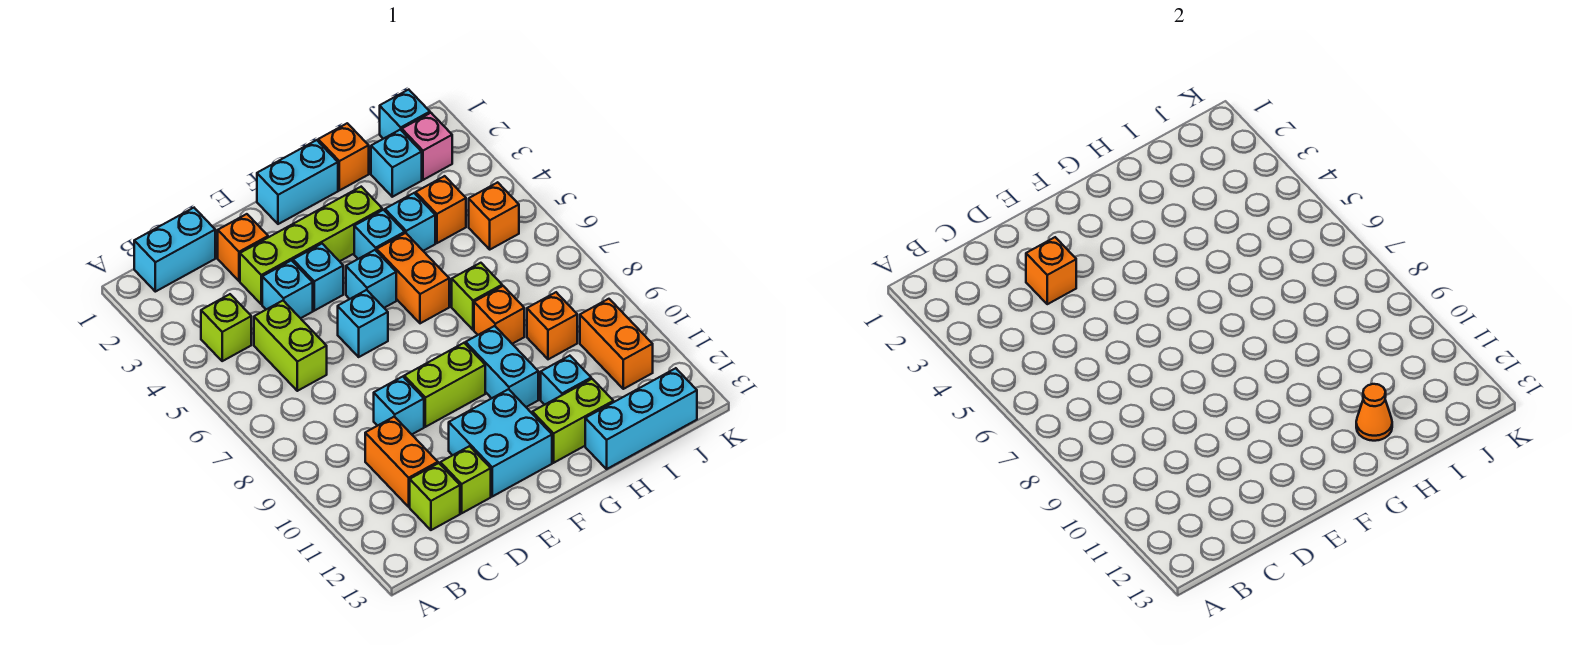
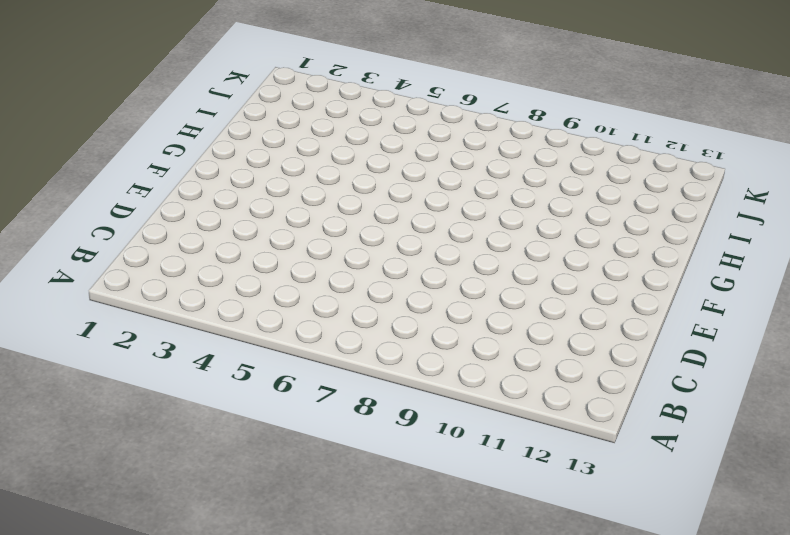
none -> cyan brick B1:C1 level 1
none -> lime brick B4 level 1
none -> lime brick C5:C6 level 1
none -> orange brick C10:C11 level 1

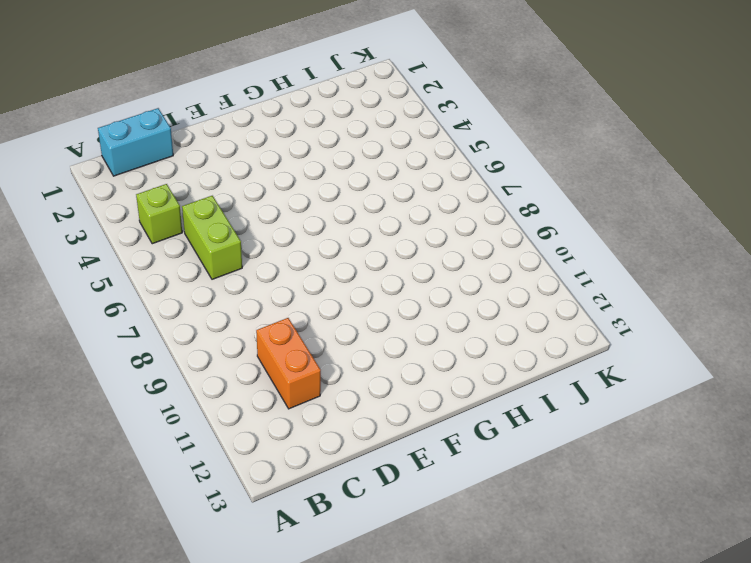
none -> lime brick C12 level 1
none -> orange brick D2 level 1
none -> lime brick D3:G3 level 1
none -> cyan brick D4 level 1

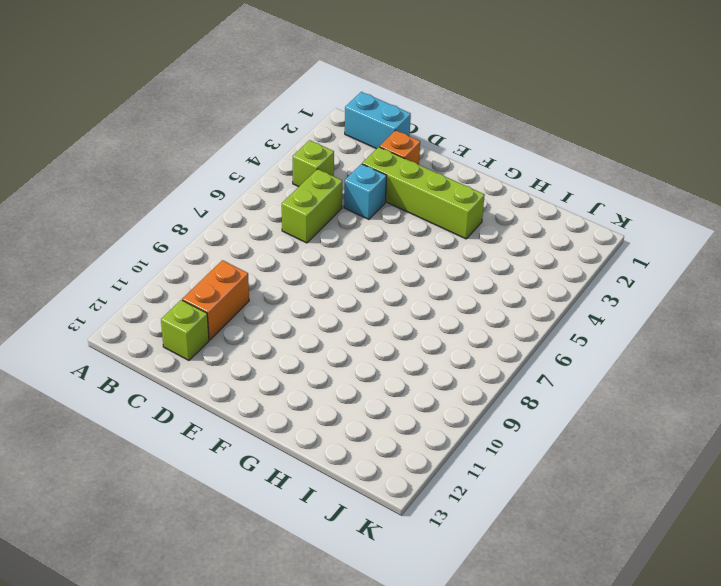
none -> cyan brick D9 level 1
none -> lime brick D12 level 1
none -> cyan brick E4 level 1
none -> cyan brick E6 level 1

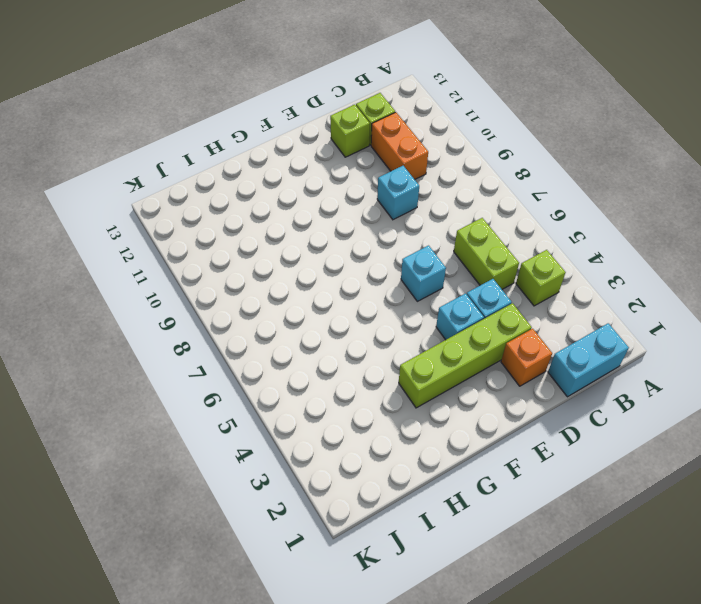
none -> lime brick E9:F9 level 1
none -> cyan brick E11:F12 level 1
none -> cyan brick F1:G1 level 1
none -> cyan brick F5 level 1

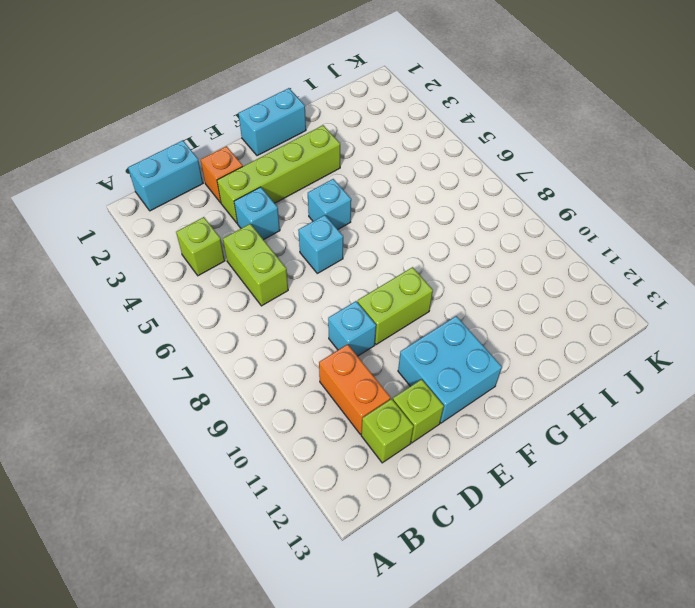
none -> cyan brick E4 level 1
none -> cyan brick G4 level 1
none -> orange brick G5:G6 level 1
none -> cyan brick G9:G10 level 1

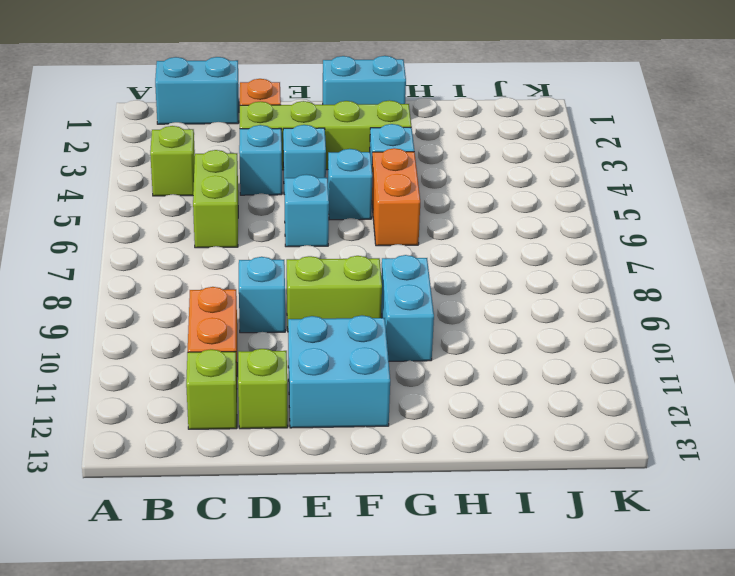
none -> lime brick G12:H12 level 1
none -> orange brick H1 level 1
none -> cyan brick H4 level 1
none -> lime brick H7 level 1

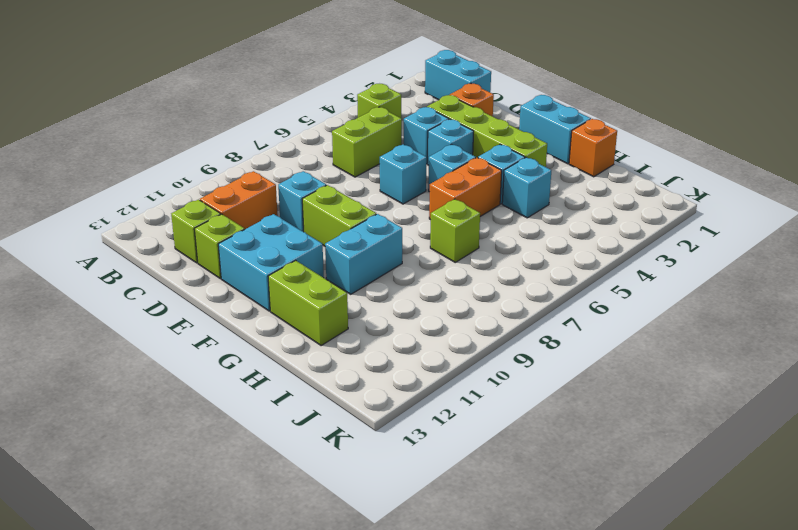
none -> orange brick H8 level 1
none -> cyan brick H11 level 1
none -> cyan brick H13:J13 level 1
none -> cyan brick I2 level 1

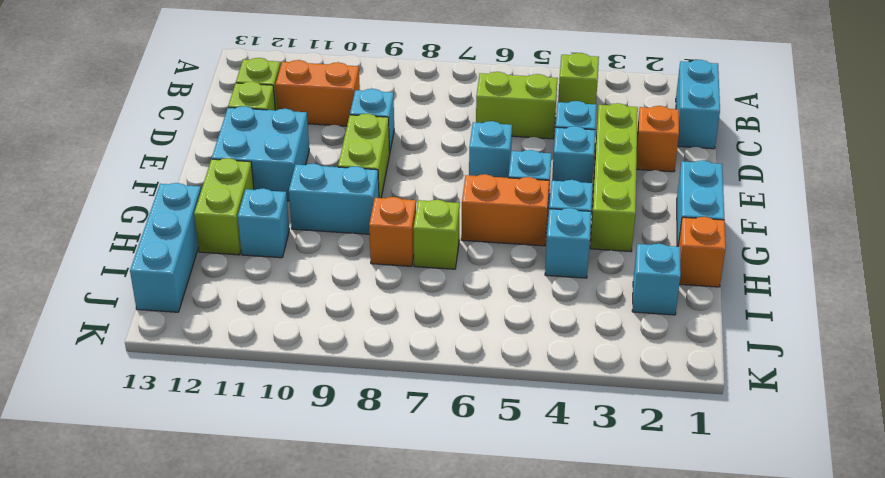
none -> orange brick I4 level 1
none -> orange brick I9 level 1
none -> cyan brick J1 level 1
none -> pink brick J2 level 1

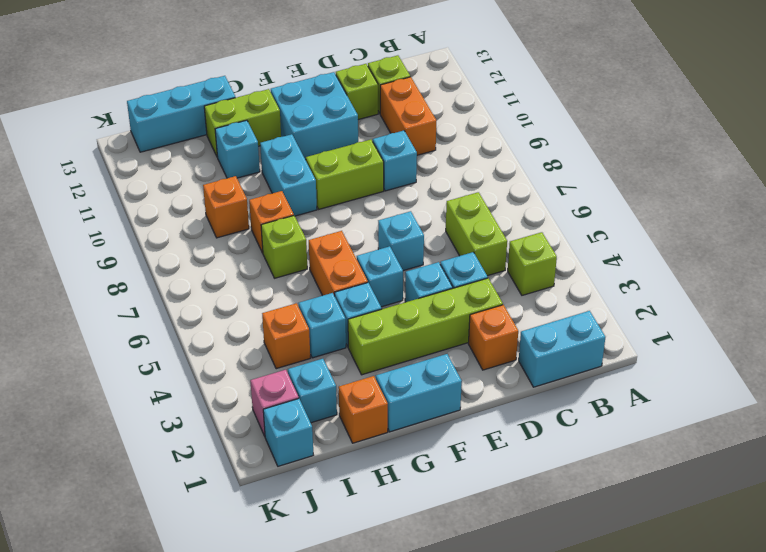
none -> orange brick J5 level 1
none -> orange brick J10:J11 level 1
none -> orange brick D3 level 2
none -> orange cone H12 level 2

